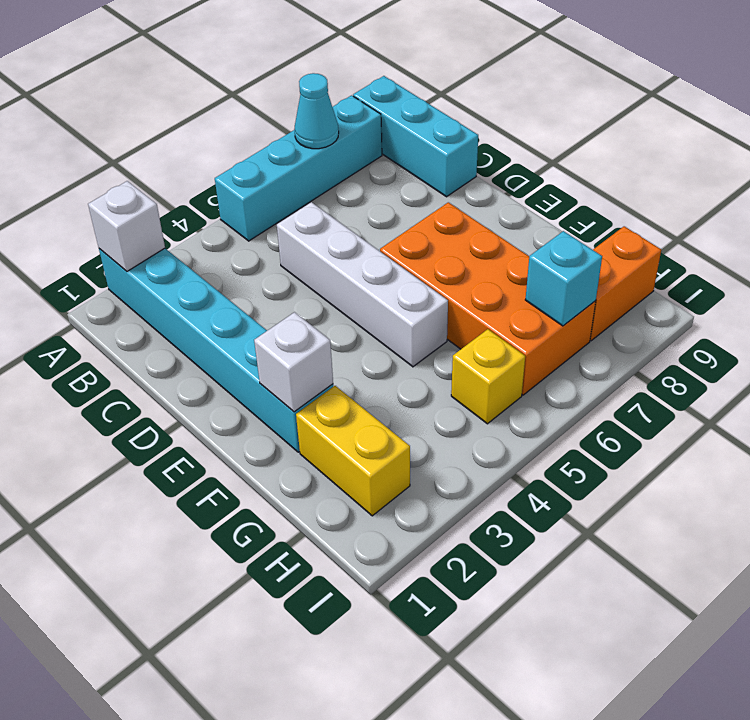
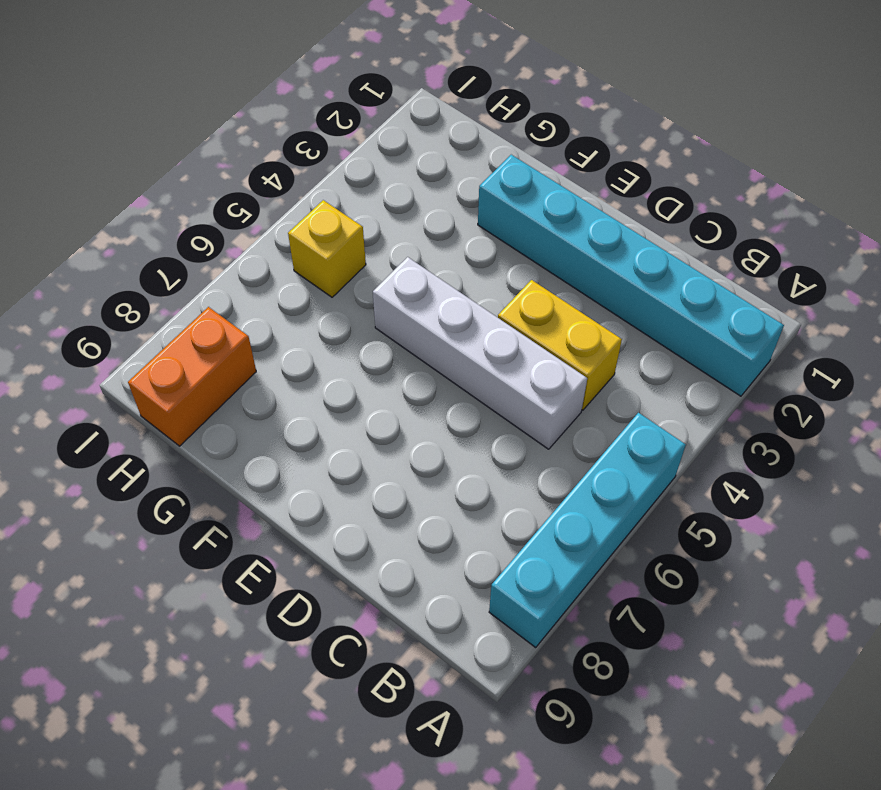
yellow brick C4:D4 level 1 -> yellow brick G2:H2 level 1
none -> cyan brick A9:C9 level 1
none -> orange brick E6:H7 level 1
none -> white brick A2 level 2

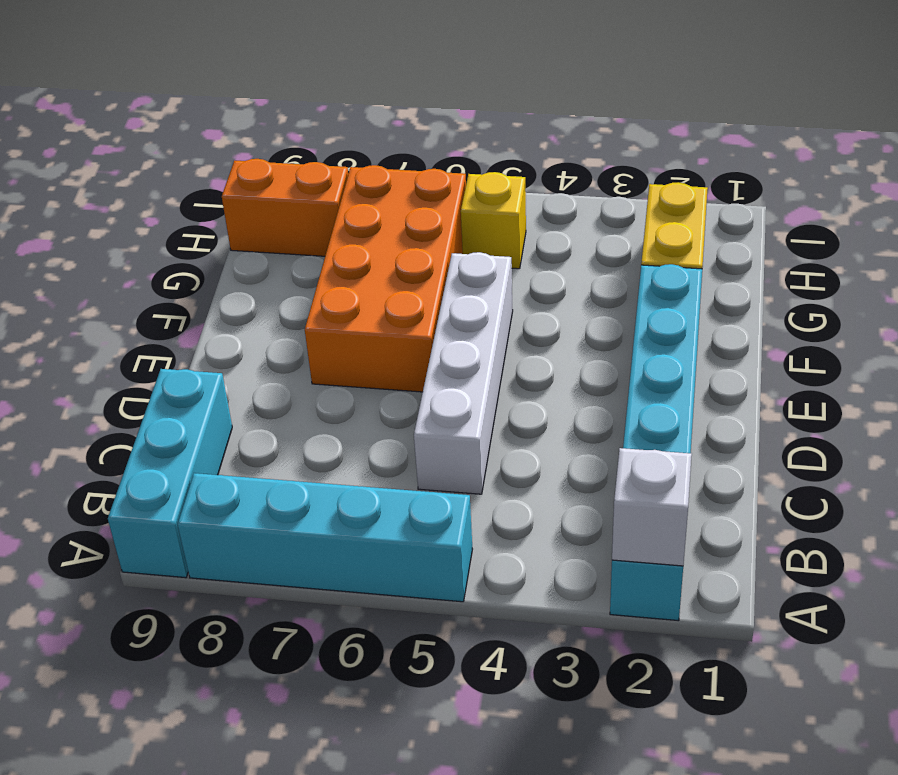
none -> cyan cone A7 level 2
none -> white brick F2 level 2
none -> cyan brick H7 level 2

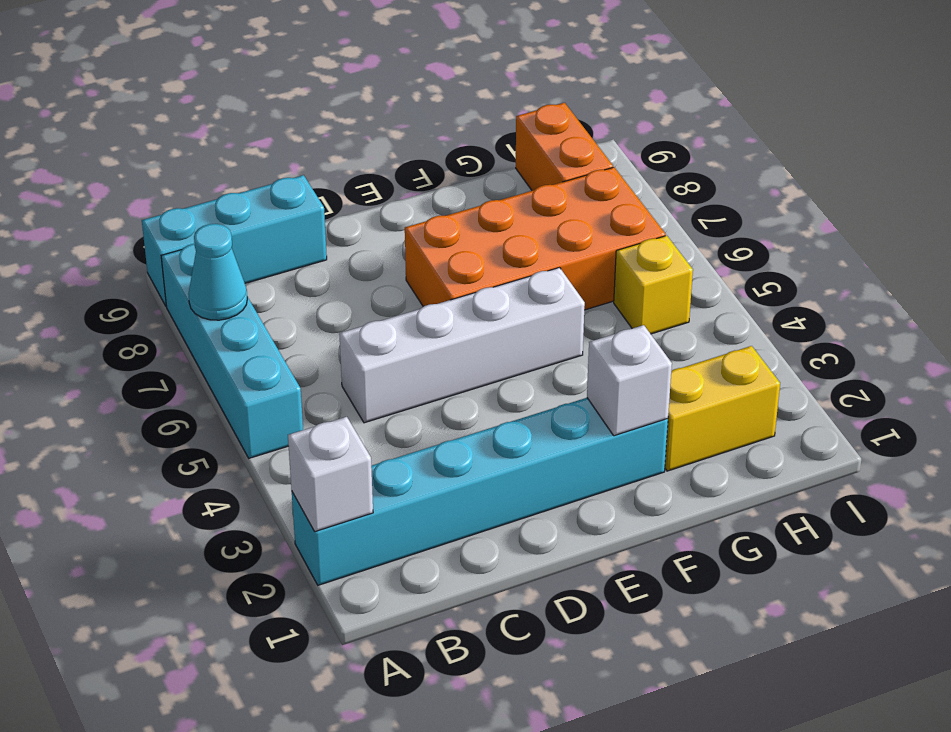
none -> cyan brick H7 level 2

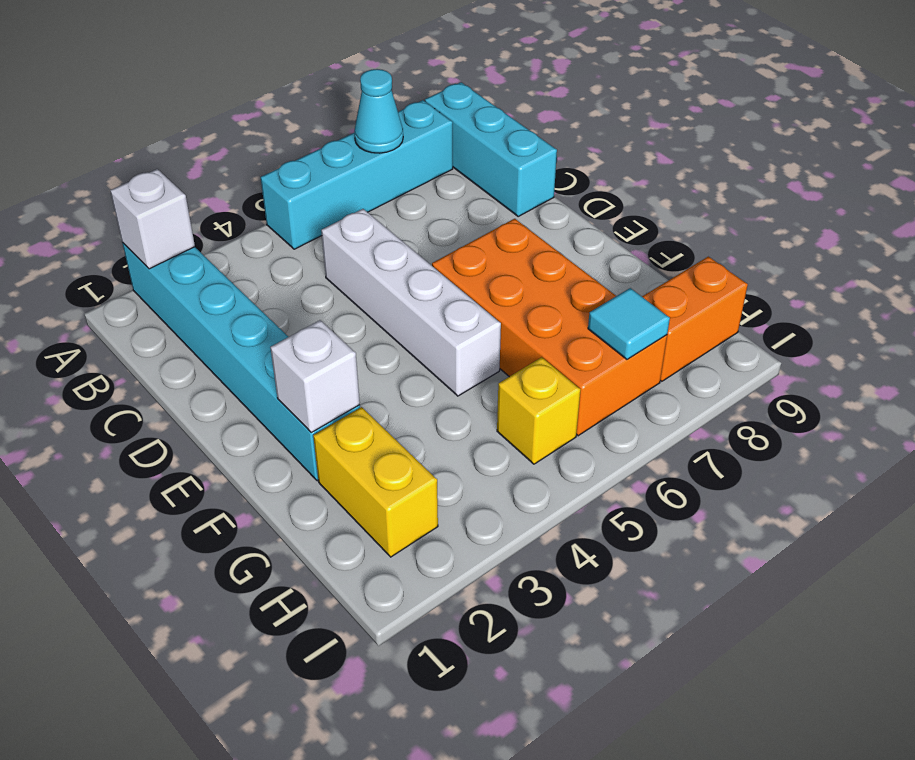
cyan tile H7 level 2 -> cyan brick H7 level 2

